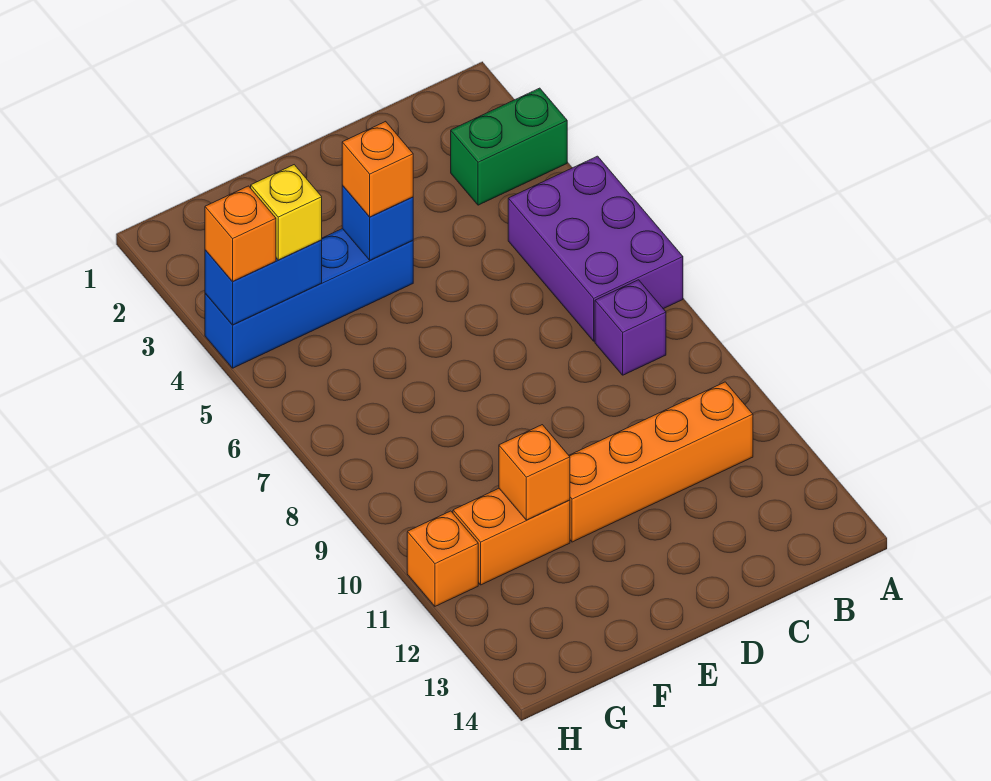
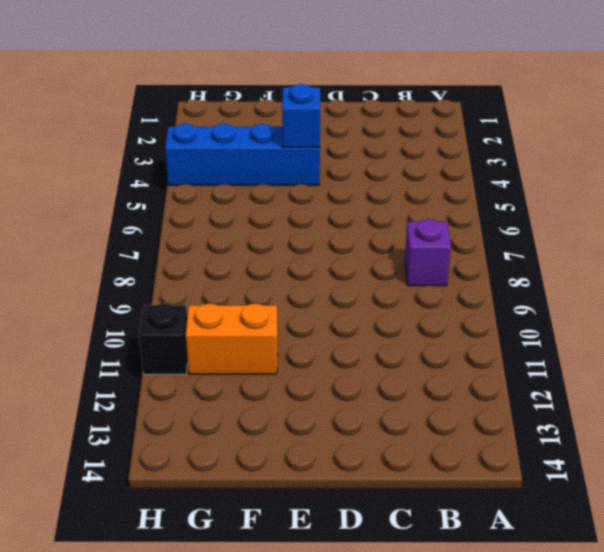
black brick H11 level 1 -> orange brick H11 level 1
none -> green brick A3:B3 level 1
none -> purple brick A5:B7 level 1
none -> orange brick B11:E11 level 1

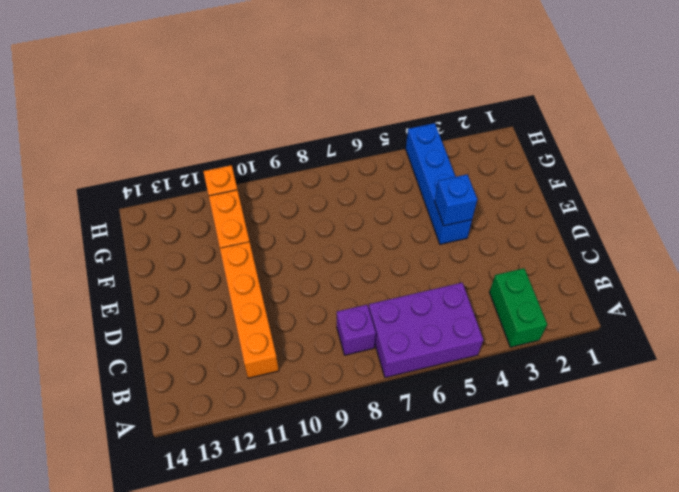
none -> orange brick F11 level 2
none -> blue brick G4:H4 level 2
none -> orange brick E4 level 3

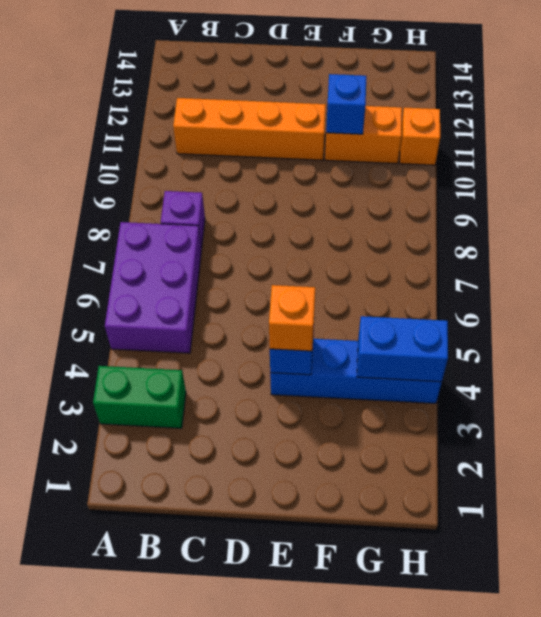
blue brick F11 level 2 -> orange brick F11 level 2
none -> yellow brick G4 level 3
none -> orange brick H4 level 3

